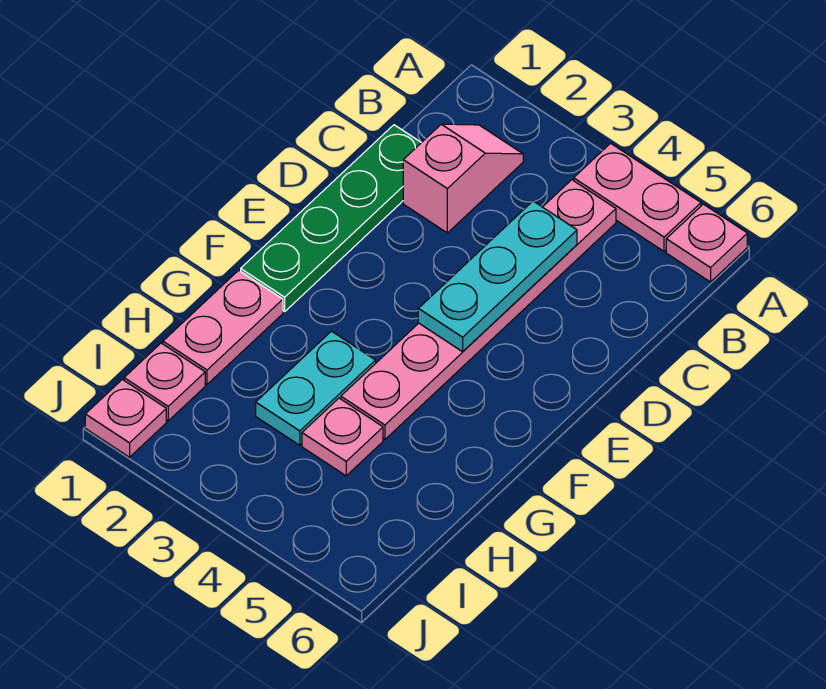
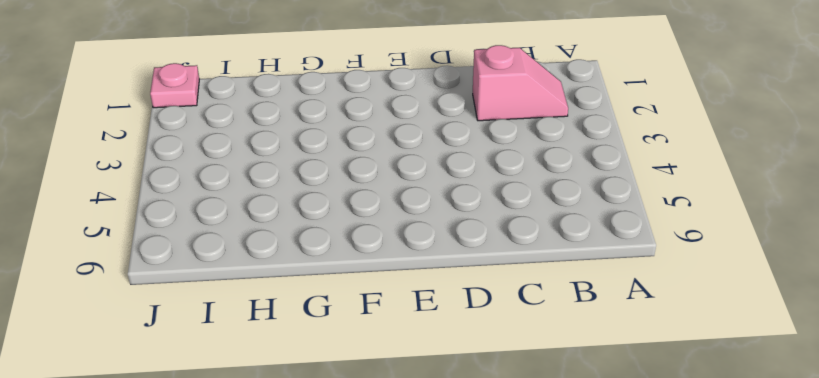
none -> pink plate A4:A5 level 1
none -> pink plate A6 level 1

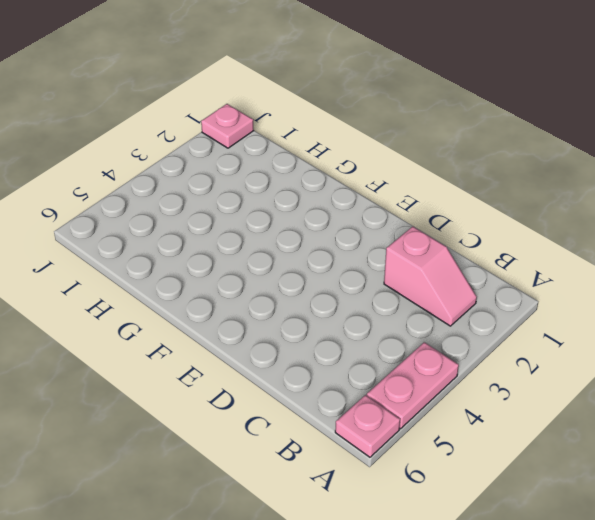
none -> pink plate B4:G4 level 1
none -> green plate C1:F1 level 1

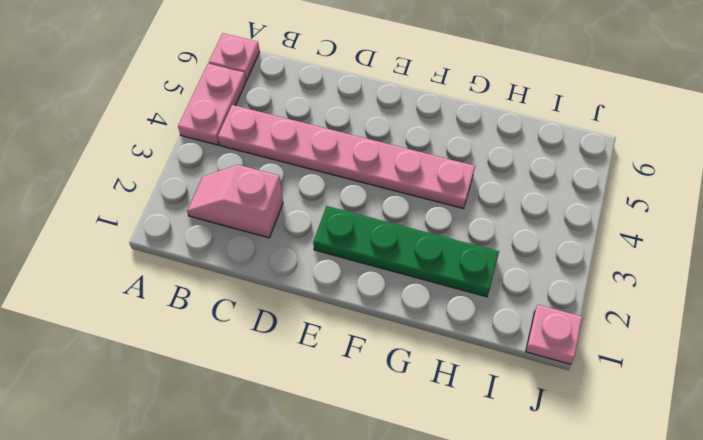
green plate E2:H2 level 1 -> green plate C1:F1 level 1
none -> pink plate G1:H1 level 1
none -> cyan plate G3:H3 level 1

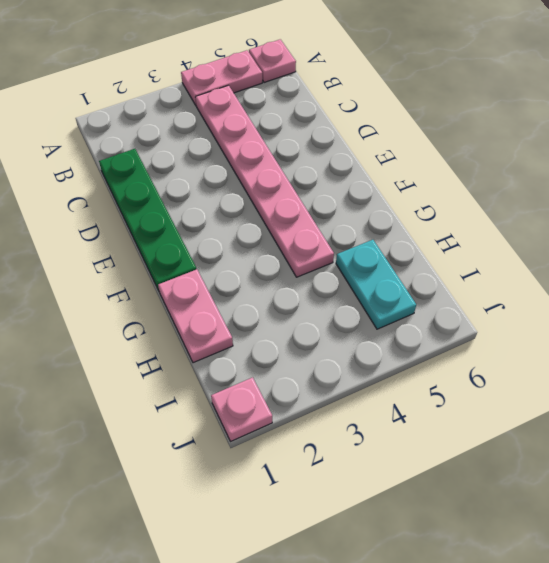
cyan plate H5:I5 level 1 -> cyan plate G3:H3 level 1
none -> pink slope B2:C2 level 1 top C
none -> pink plate H4 level 1

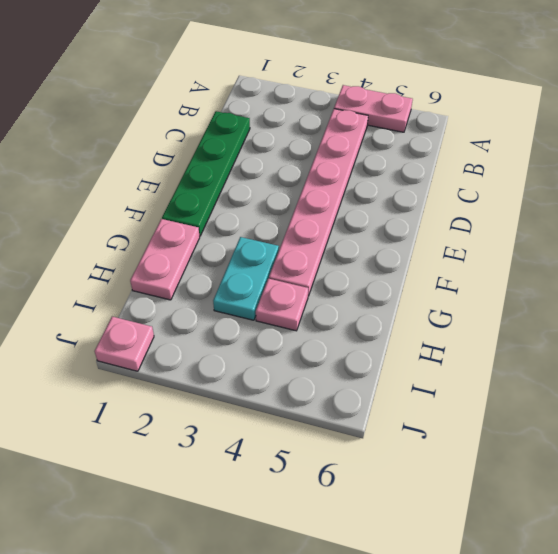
none -> pink plate A6 level 1
none -> pink slope B2:C2 level 1 top C

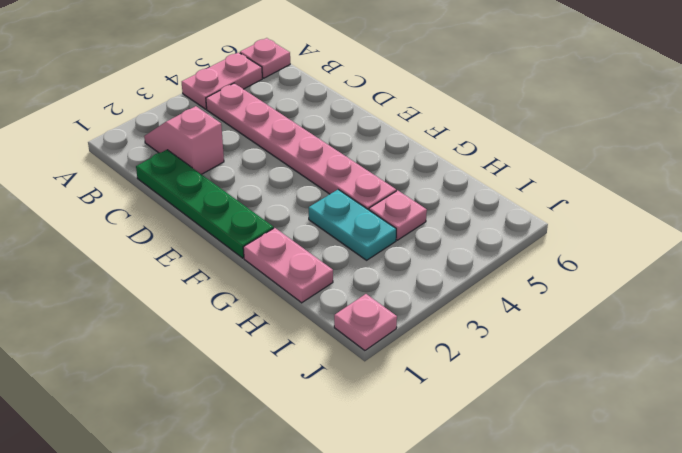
none -> pink plate I1 level 1
none -> cyan plate C4:E4 level 2

